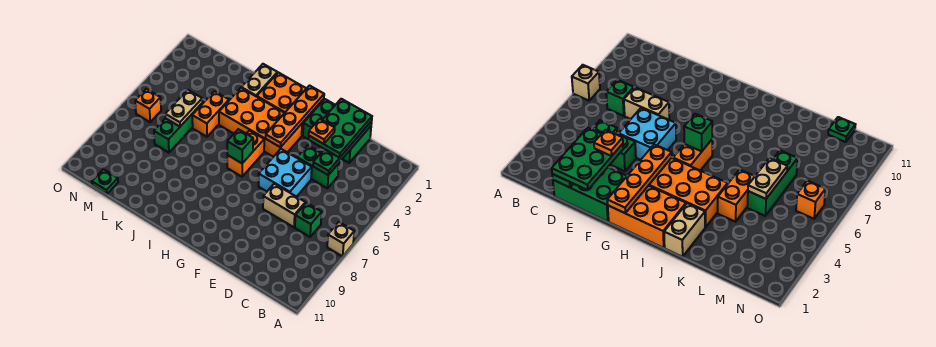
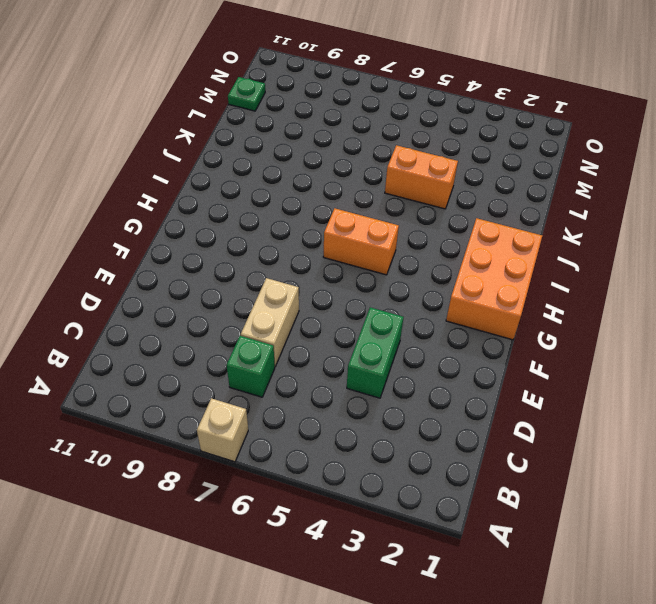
none -> green brick D1:F2 level 1
none -> cyan brick E5:F6 level 1
none -> orange brick G3:J4 level 1

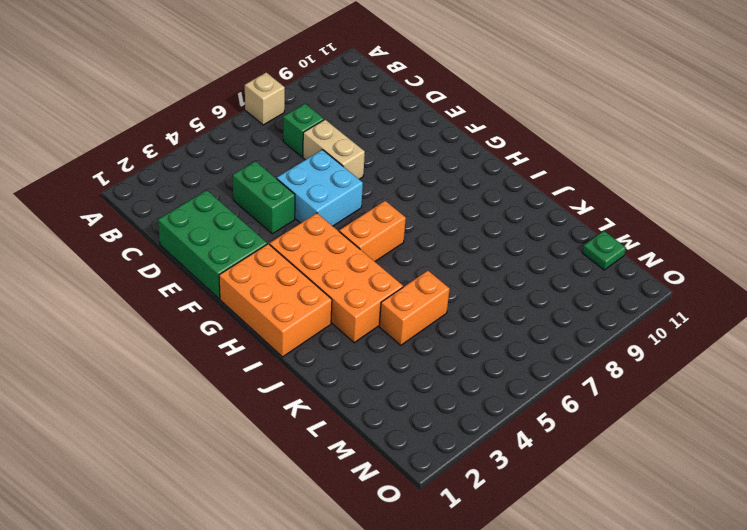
none -> tan brick J1:J2 level 1
none -> green brick L5:L7 level 1
none -> orange brick N6 level 1

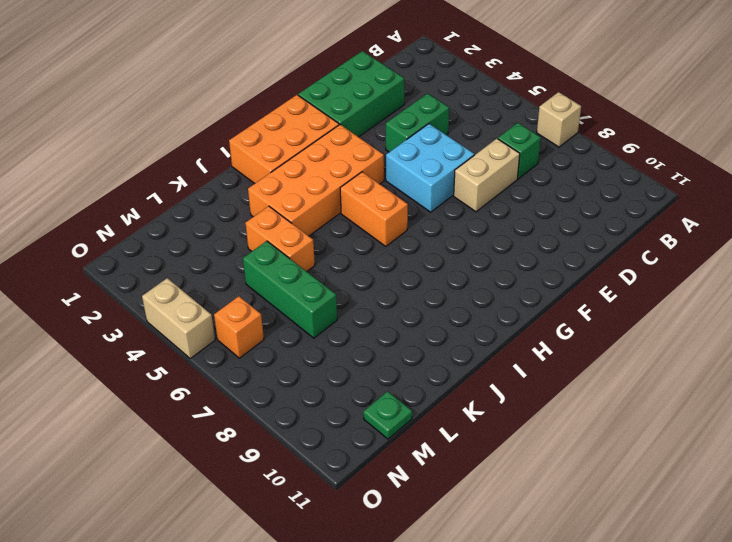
tan brick O4:O5 level 1 -> tan brick J1:J2 level 1
none -> green plate D1:D4 level 2
none -> orange plate G1:G4 level 2
none -> green brick H6 level 2

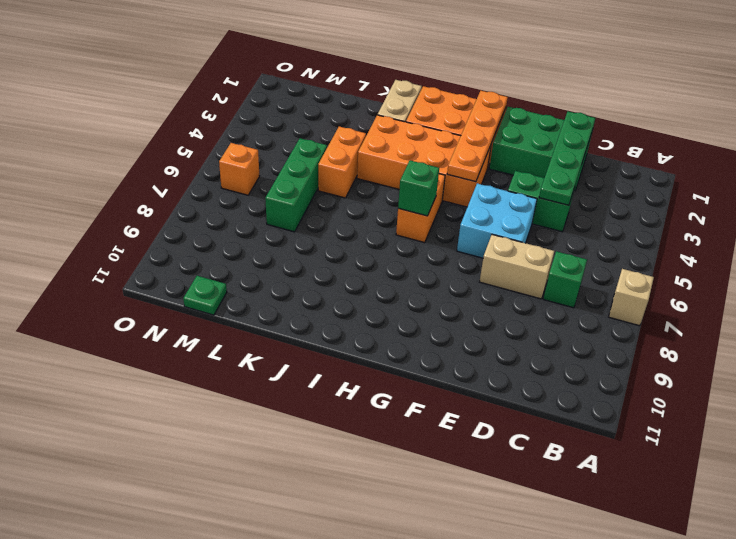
none -> tan plate L5:L6 level 2
none -> green plate D1:E3 level 3
none -> orange plate E3 level 4

